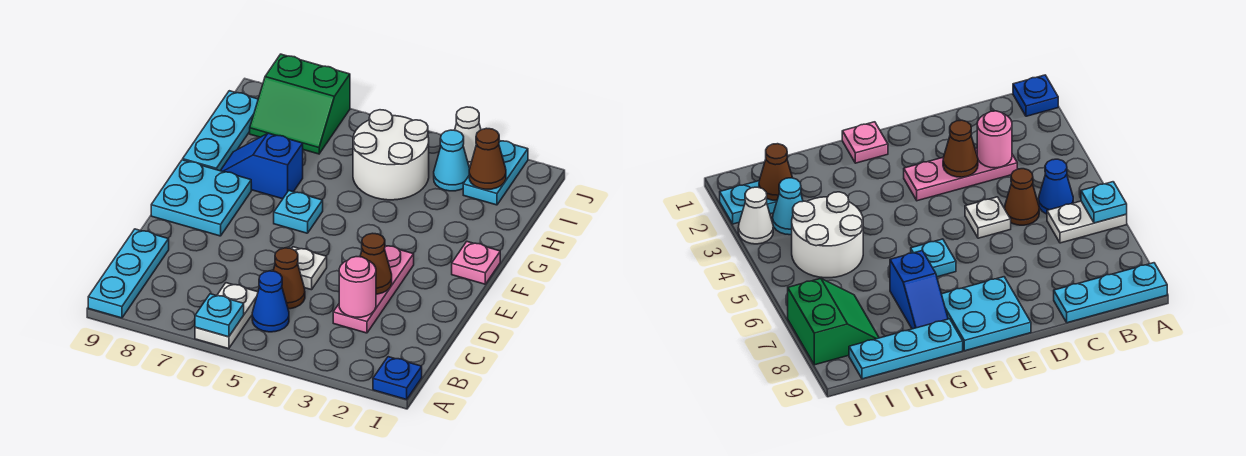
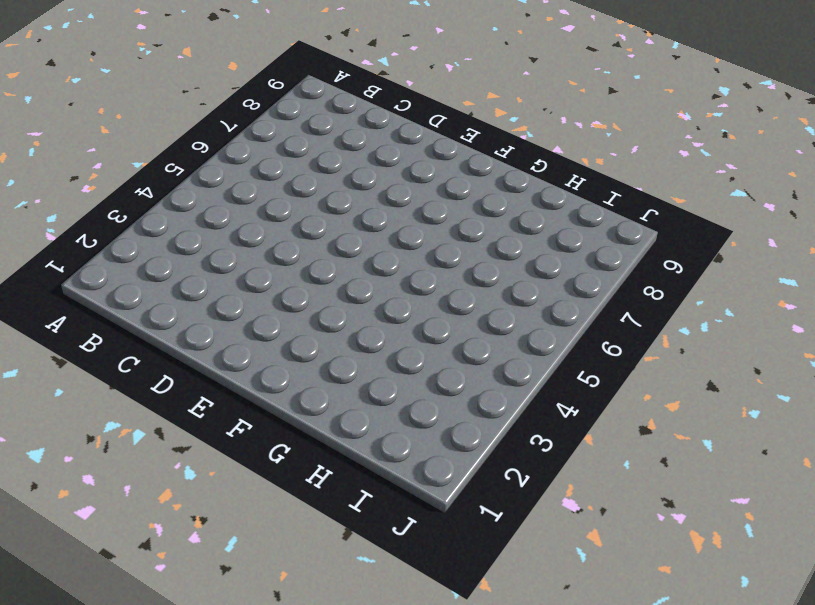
none -> blue plate A1 level 1
none -> white plate A6:B6 level 1
none -> cyan plate A9:C9 level 1

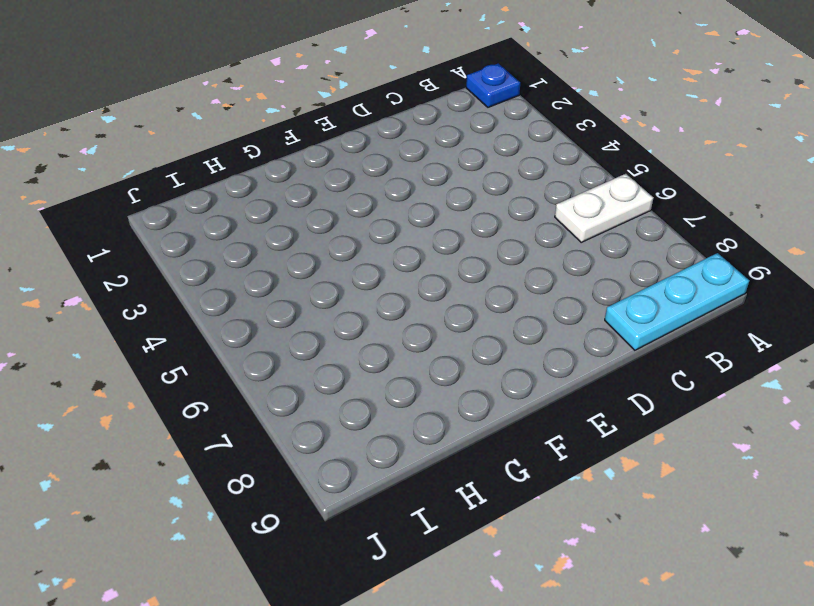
none -> blue cone B5 level 1
none -> pink plate C3:E3 level 1
none -> brown cone C5 level 1

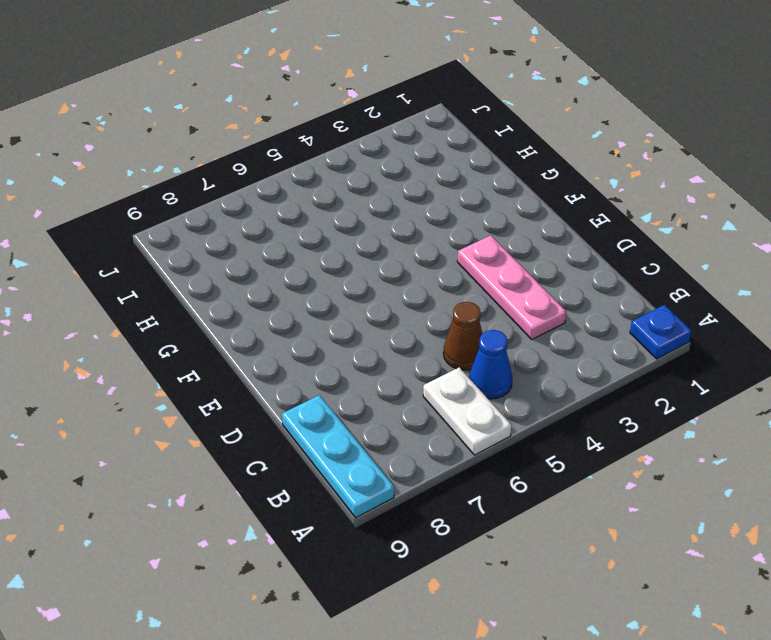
none -> white plate D5 level 1
none -> cyan plate E8:F9 level 1
none -> pink plate F1 level 1

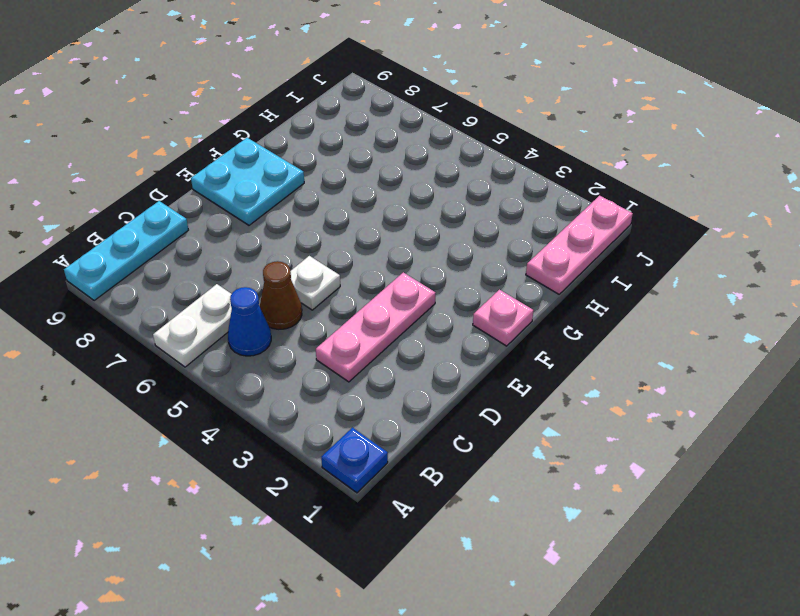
pink plate H1:J1 level 1 -> none
none -> cyan plate F6 level 1
none -> blue slope G7:G8 level 1 top 7
none -> cyan plate G9:I9 level 1

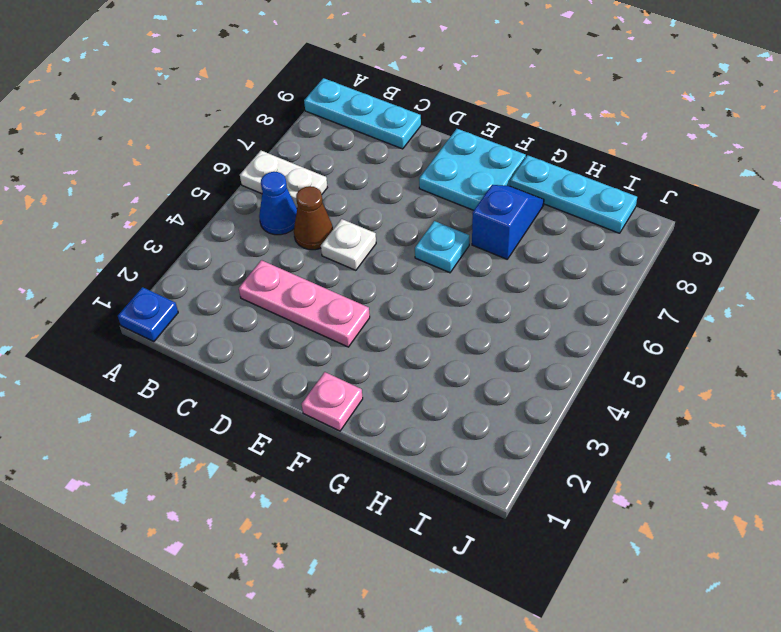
none -> white round brick H4:I5 level 1
none -> cyan plate I2:J2 level 1
none -> cyan cone I3 level 1

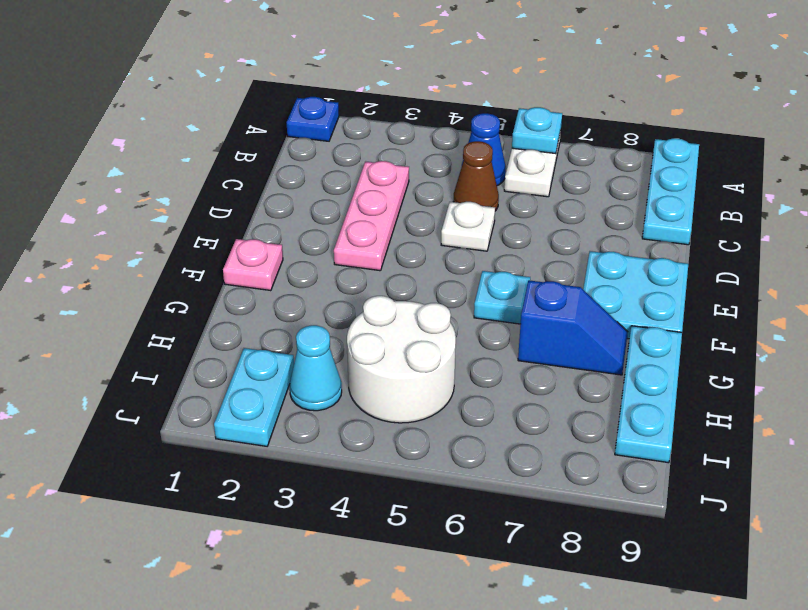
none -> green slope I7:J8 level 1 top J
none -> white cone J3 level 1
none -> pink round brick C3 level 2

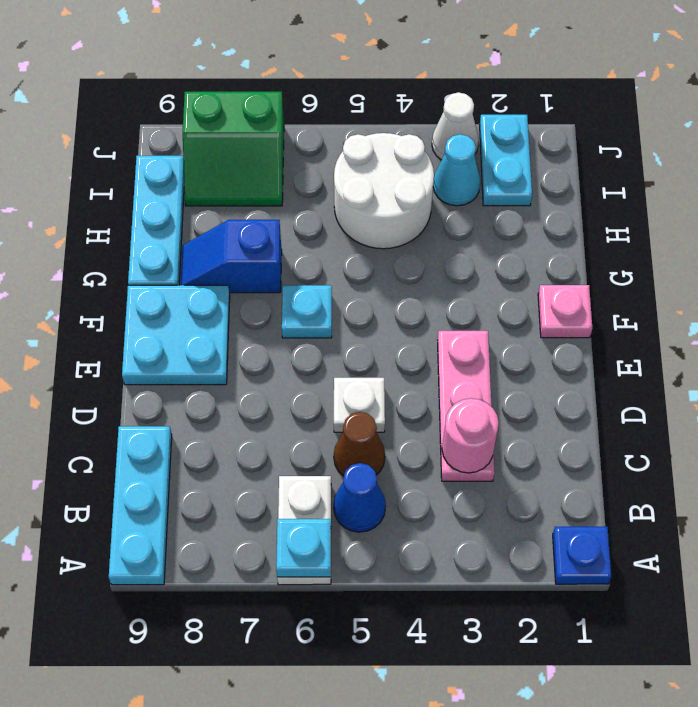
none -> brown cone D3 level 2
none -> brown cone I2 level 2

